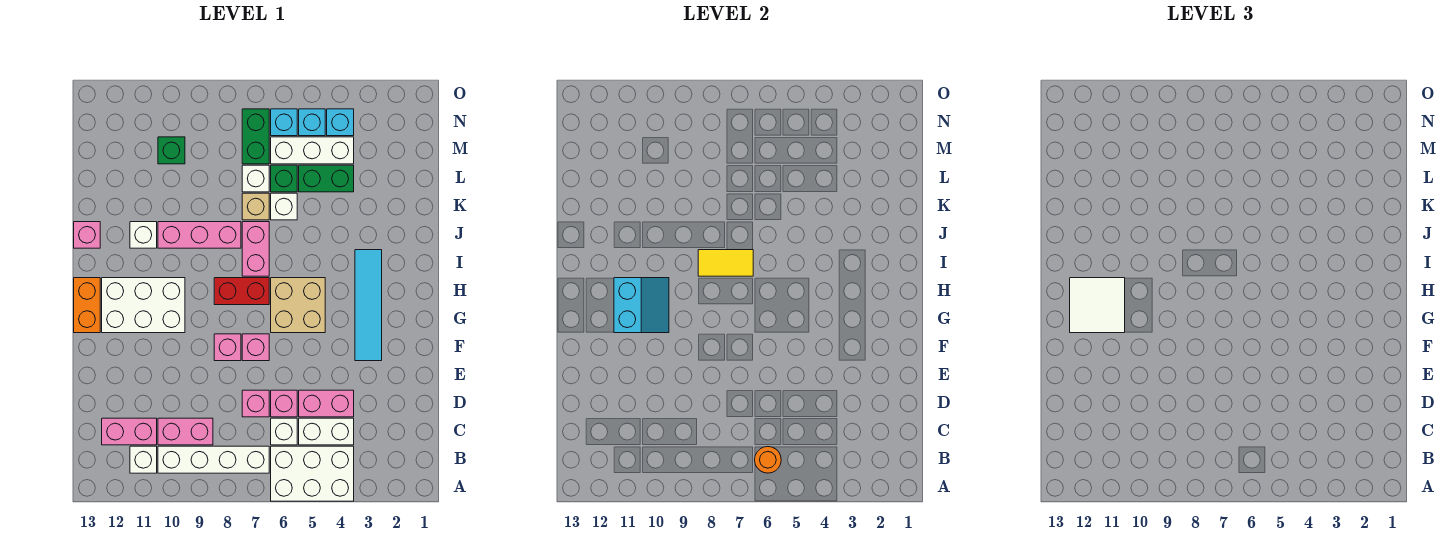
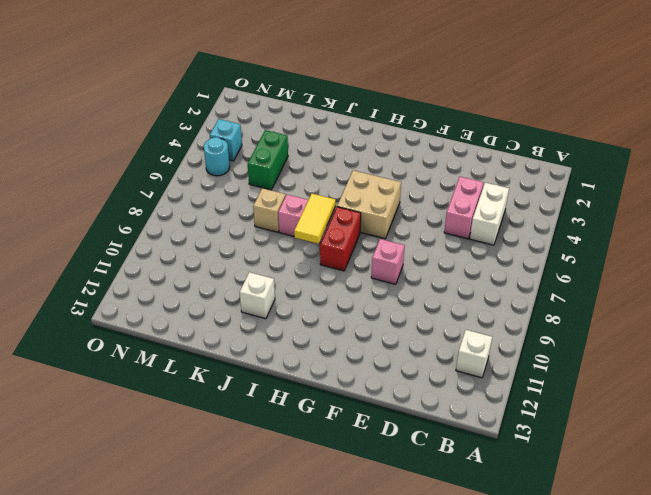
cyan round brick N5 level 1 -> cyan brick N5 level 1
none -> white brick A4:B6 level 1
none -> white brick B7:B10 level 1
none -> white brick C6 level 1
none -> pink brick C9:C10 level 1

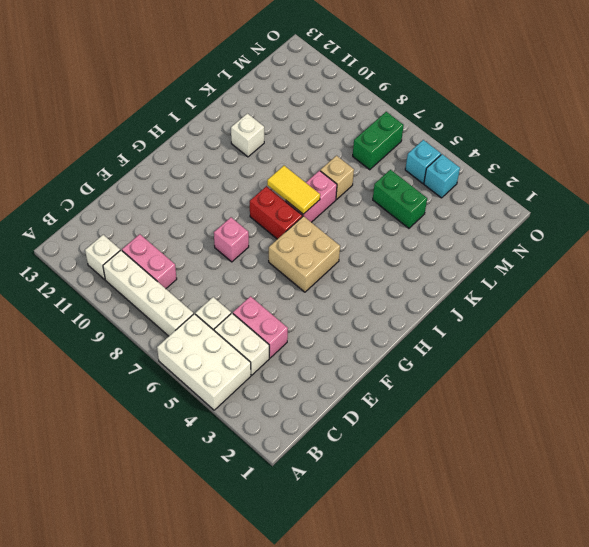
none -> pink brick C11:C12 level 1
none -> pink brick D6 level 1
none -> pink brick D7 level 1
none -> cyan tile F3:I3 level 1

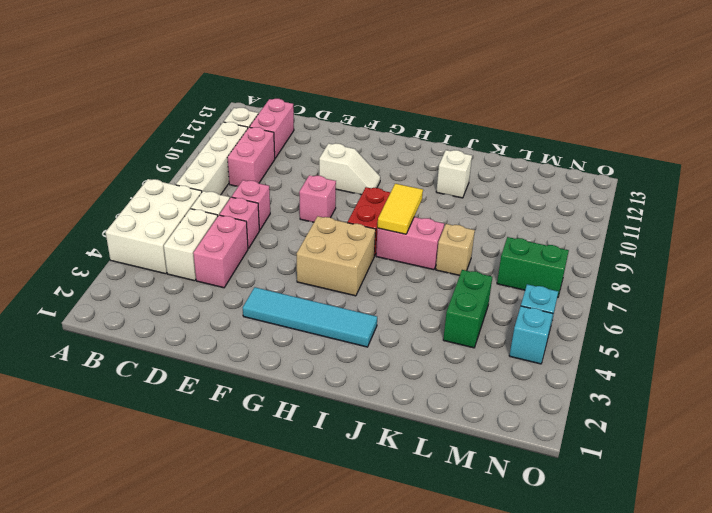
white slope F10:G10 level 1 top F -> white brick G10:H12 level 1
none -> pink brick F7 level 1
none -> orange brick G13:H13 level 1
none -> pink brick J8:J10 level 1
none -> pink brick J13 level 1

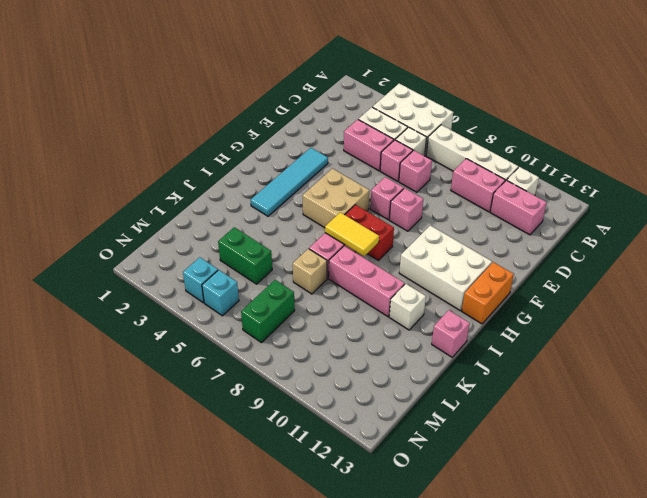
none -> white brick K6 level 1
none -> green brick L6 level 1
none -> white brick L7 level 1
none -> white brick M4:M6 level 1

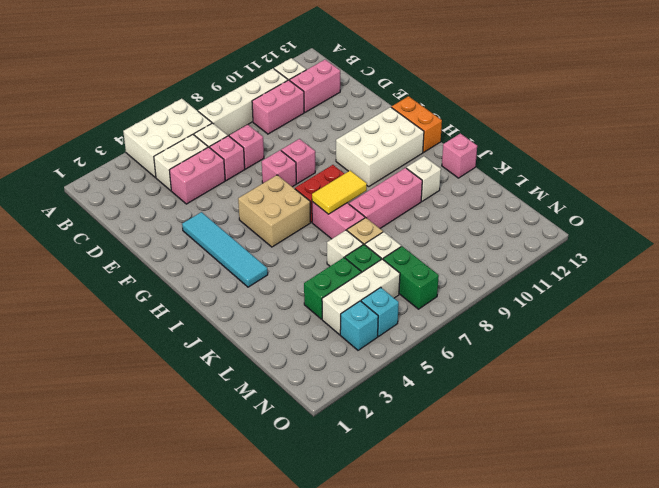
none -> green brick M10 level 1
none -> cyan brick N6 level 1
none -> orange round brick B6 level 2
none -> cyan slope G10:H11 level 2 top 11

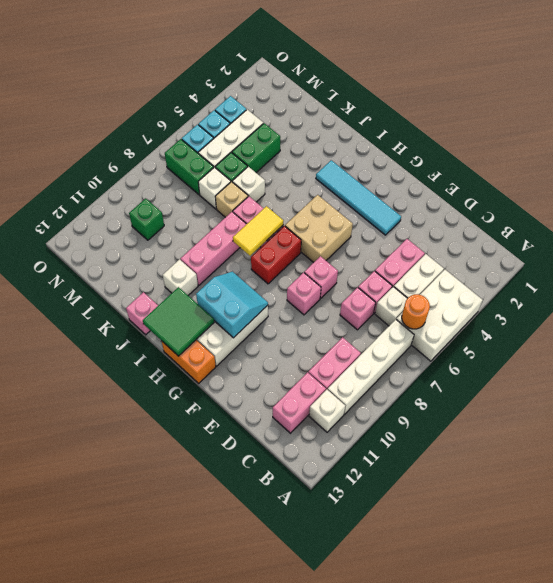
green tile H12:I13 level 2 -> none
none -> white tile G11:H12 level 3

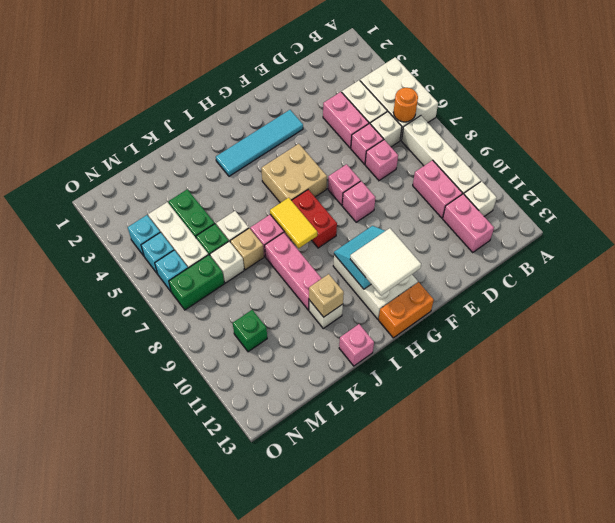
tan brick J11 level 2 -> none

